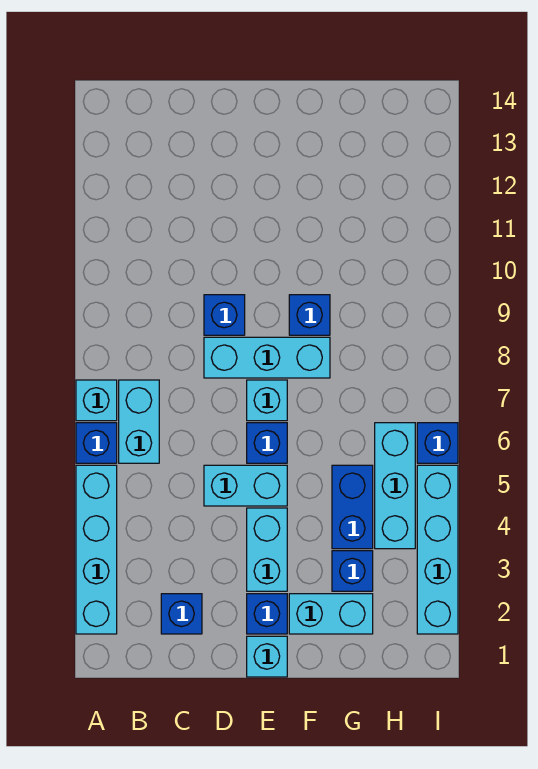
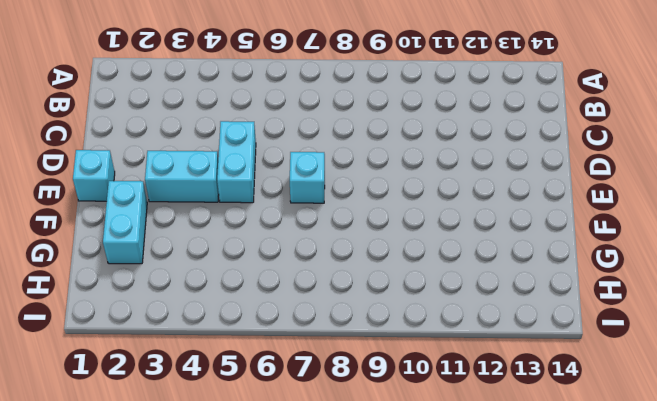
none -> cyan brick A2:A5 level 1
none -> blue brick A6 level 1
none -> cyan brick A7 level 1

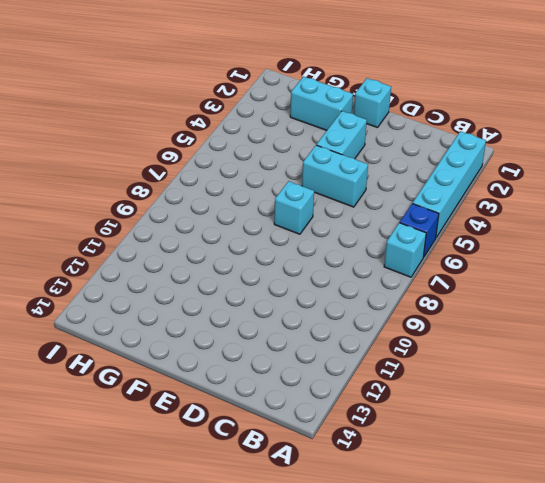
none -> cyan brick B6:B7 level 1
none -> blue brick C2 level 1
none -> cyan brick D8:F8 level 1

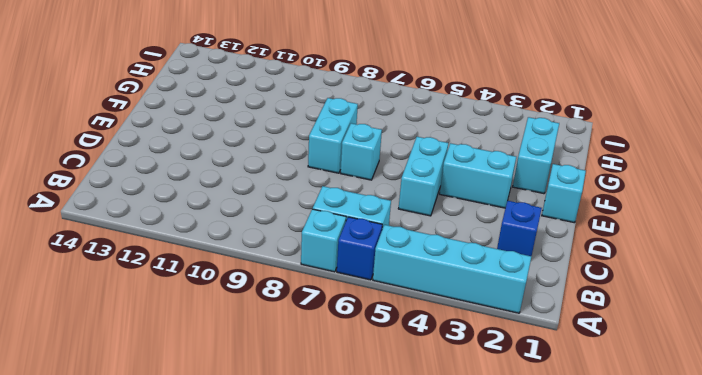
cyan brick E8:F8 level 1 -> cyan brick D8:F8 level 1
none -> blue brick D9 level 1
none -> blue brick E2 level 1
none -> blue brick E6 level 1

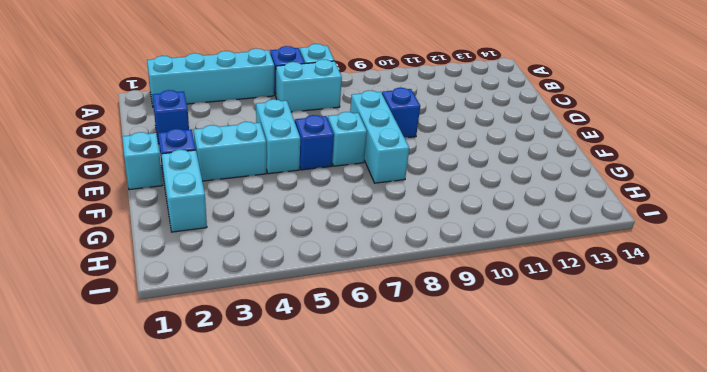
none -> blue brick F9 level 1
none -> blue brick G3 level 1
none -> blue brick G4:G5 level 1

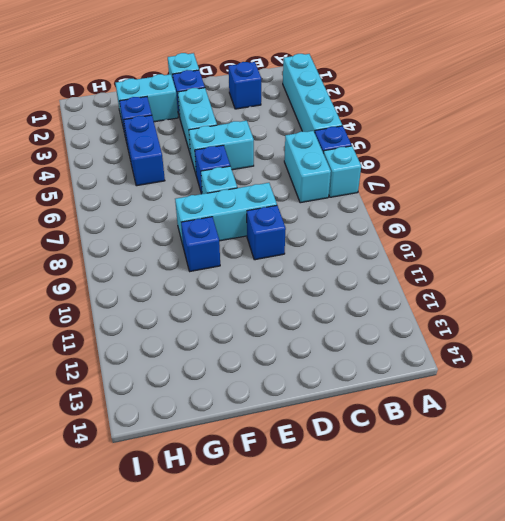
none -> cyan brick H4:H6 level 1
none -> cyan brick I2:I5 level 1
none -> blue brick I6 level 1

